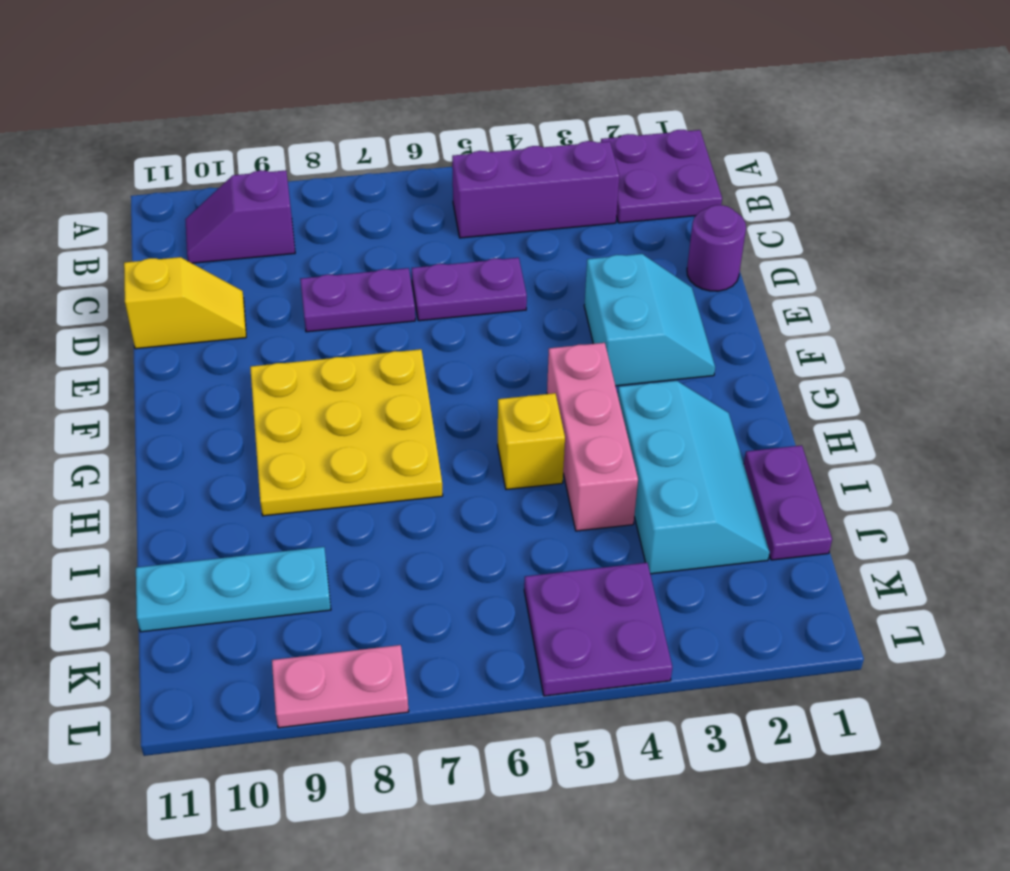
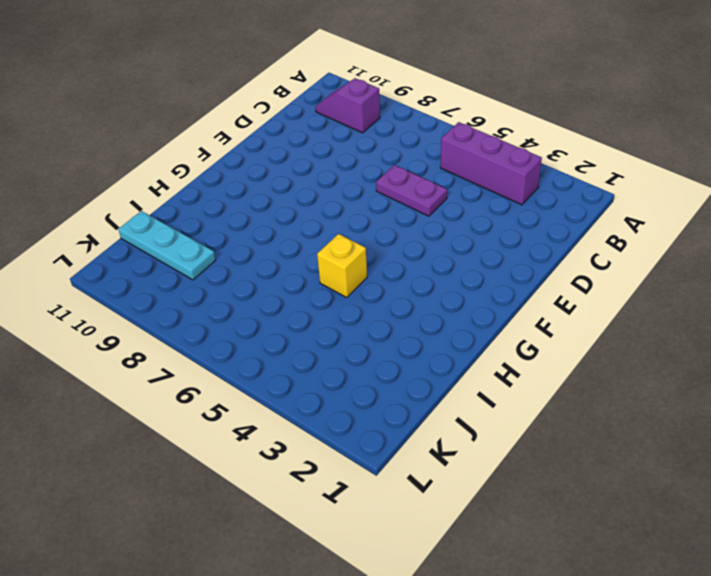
none -> purple plate A1:B2 level 1
none -> purple round brick D1 level 1
none -> purple plate D7:D8 level 1

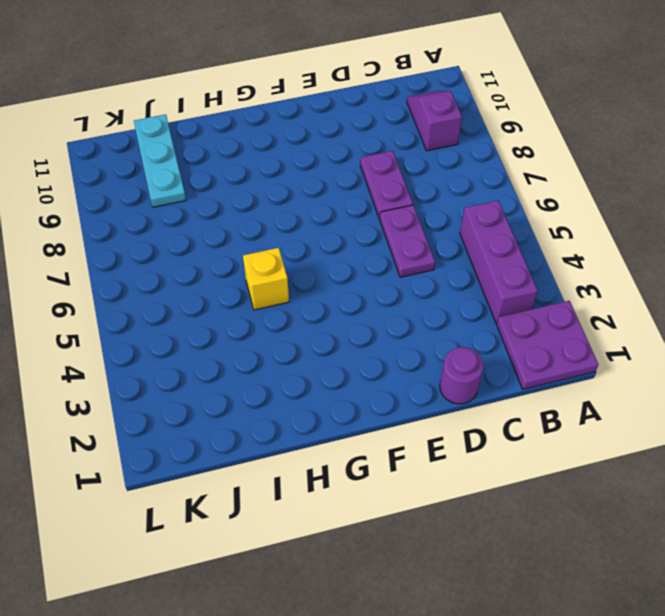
none -> yellow slope D10:D11 level 1 top 11
none -> cyan slope E2:F3 level 1 top 3
none -> yellow plate F7:H9 level 1

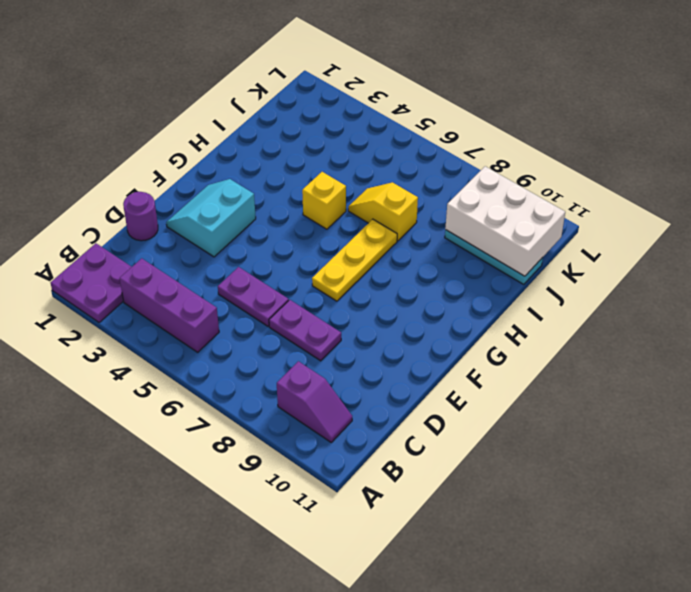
yellow plate F7:H7 level 1 -> yellow plate F7:H9 level 1
yellow slope I6:I7 level 1 top 7 -> yellow slope D10:D11 level 1 top 11
white brick J9:K11 level 2 -> none
none -> pink brick G4:I4 level 1
none -> cyan slope H2:J3 level 1 top 3
none -> purple plate I1:J1 level 1

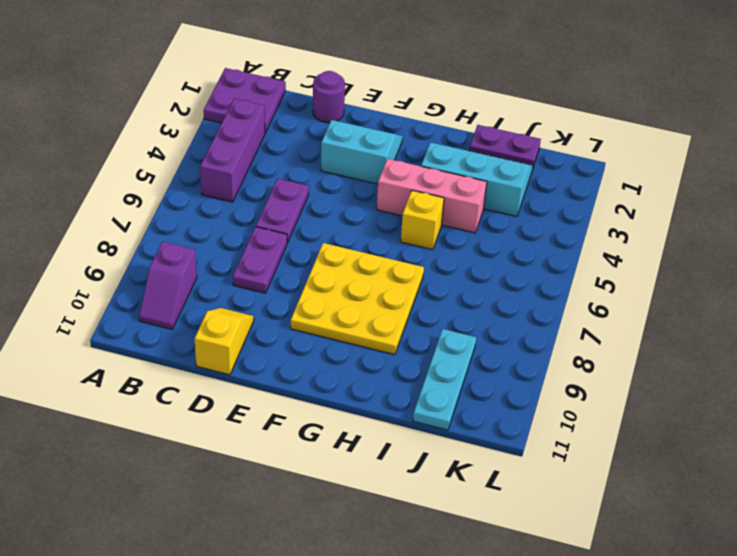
none -> purple plate K4:L5 level 1
none -> pink plate L8:L9 level 1

